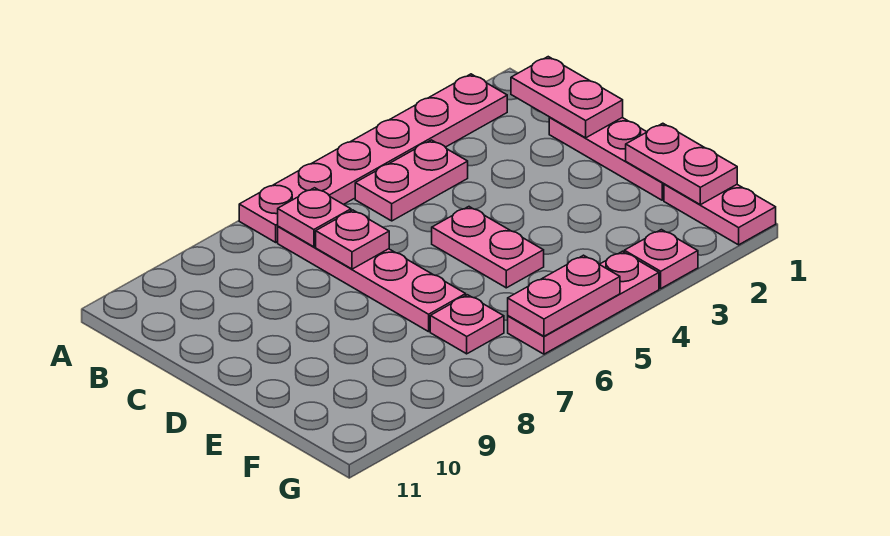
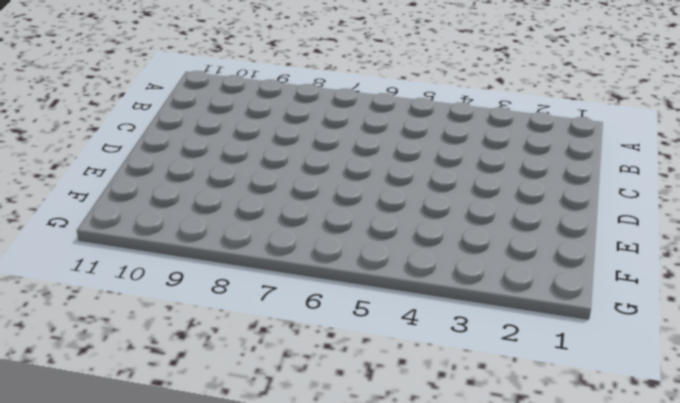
none -> pink plate A2:A7 level 1
none -> pink plate B4:B5 level 1
none -> pink plate B7:E7 level 1

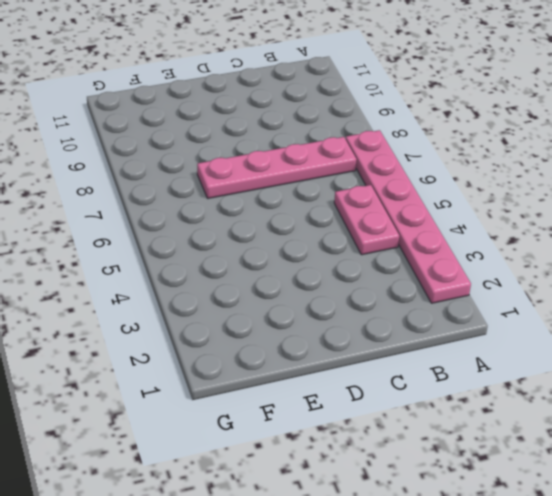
none -> pink plate C1:E1 level 1
none -> pink plate D5:E5 level 1
none -> pink plate F1:G1 level 1

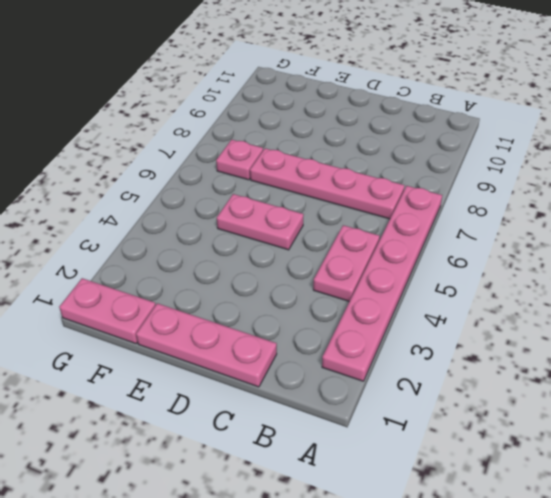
none -> pink plate G3 level 1
none -> pink plate G4:G6 level 1
none -> pink plate B1:C1 level 2

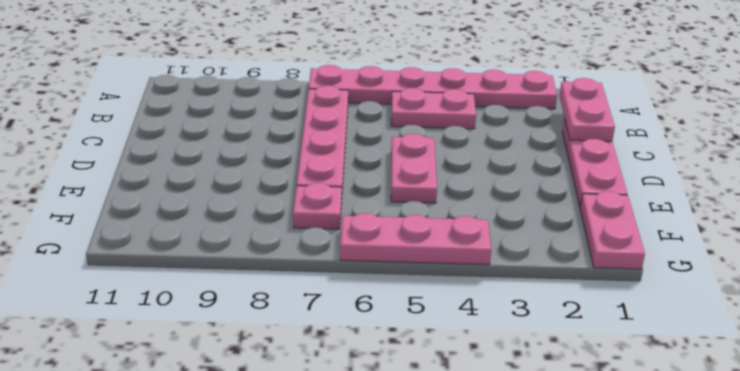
none -> pink plate G3 level 1
none -> pink plate B7 level 2
none -> pink plate C7 level 2

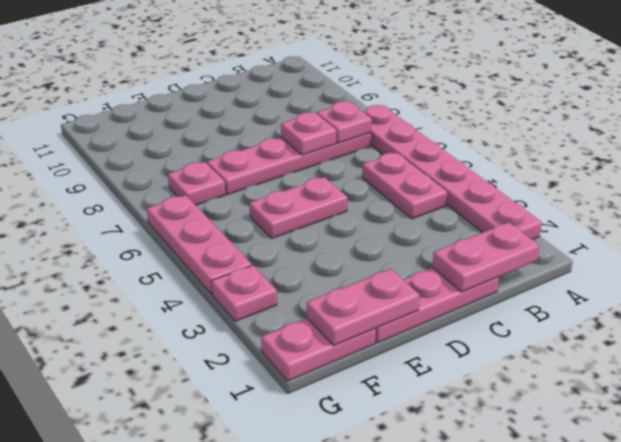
none -> pink plate G5:G6 level 2

